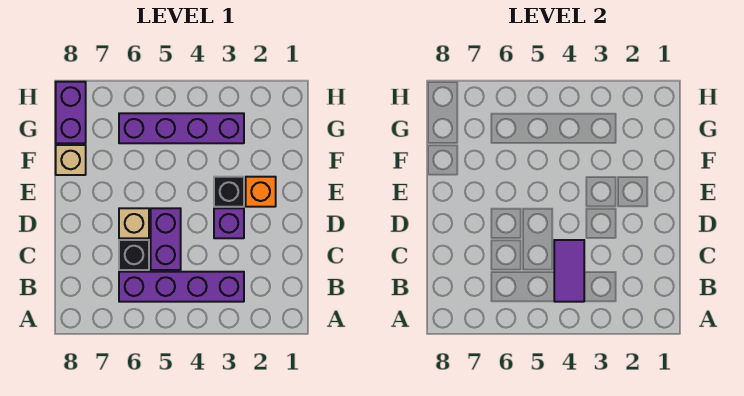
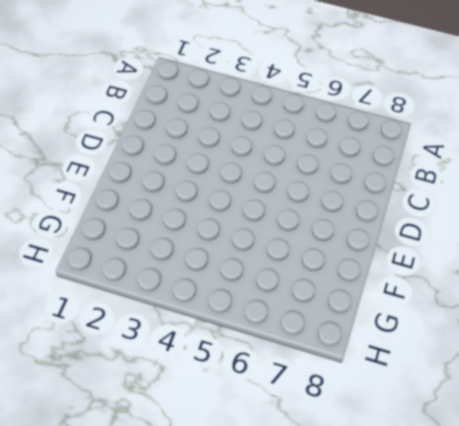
none -> purple brick B3:B6 level 1
none -> purple brick C5:D5 level 1

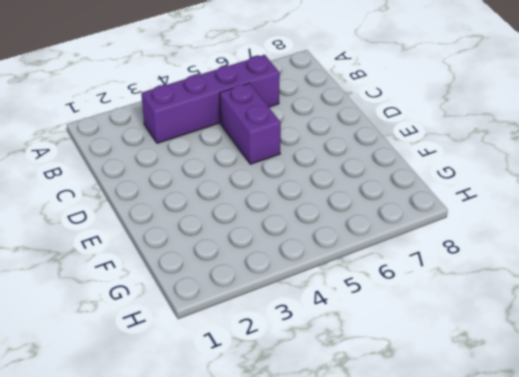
none -> black brick C6 level 1
none -> purple brick D3 level 1

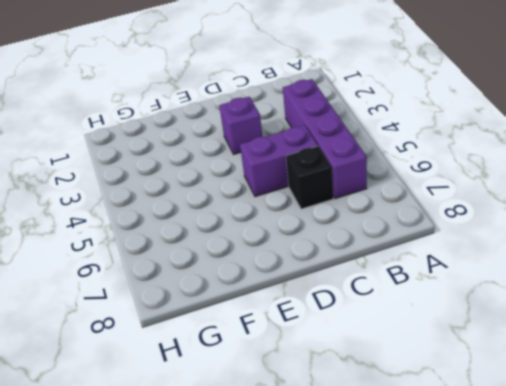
none -> tan brick D6 level 1
none -> orange brick E2 level 1

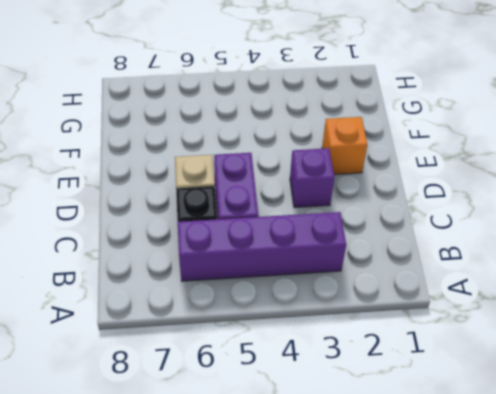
none -> black brick E3 level 1
none -> tan brick F8 level 1

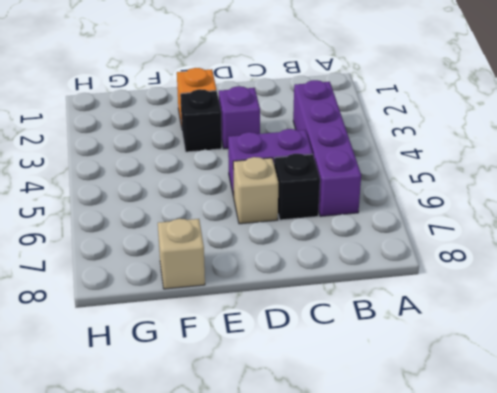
none -> purple brick G3:G6 level 1
none -> purple brick G8:H8 level 1

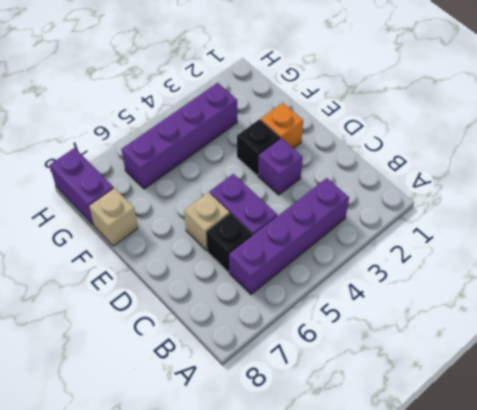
none -> purple tile B4:C4 level 2

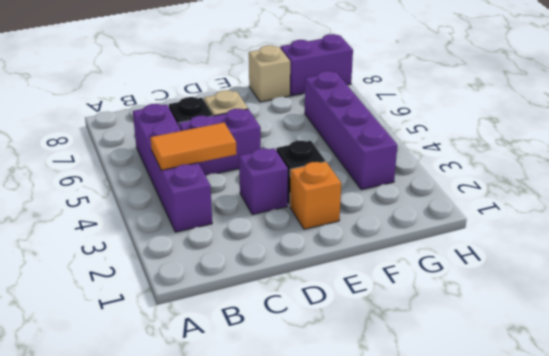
orange tile B4:C4 level 2 -> purple tile B4:C4 level 2

